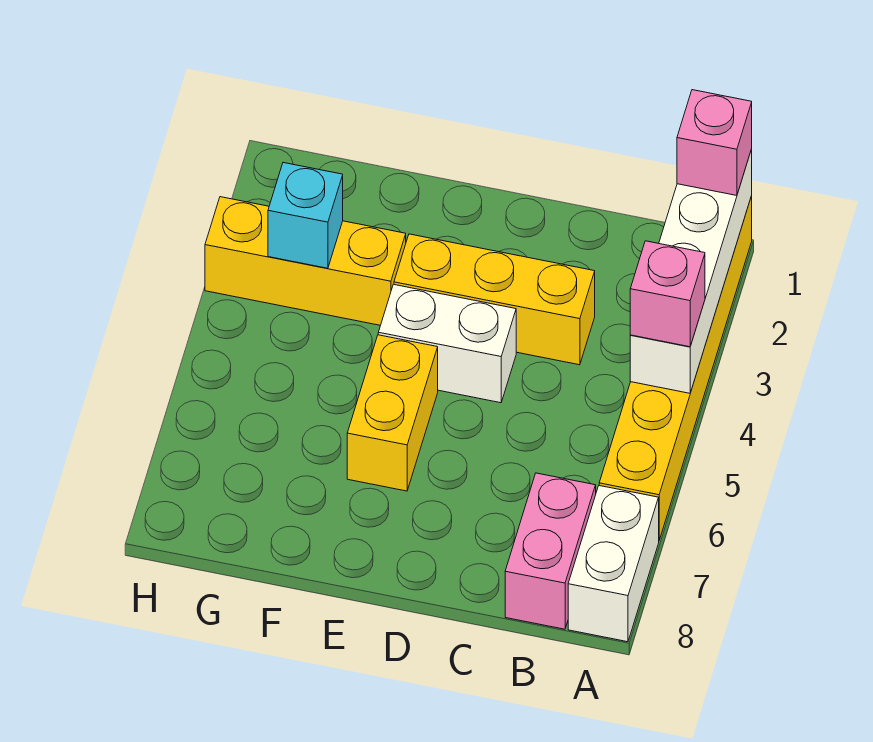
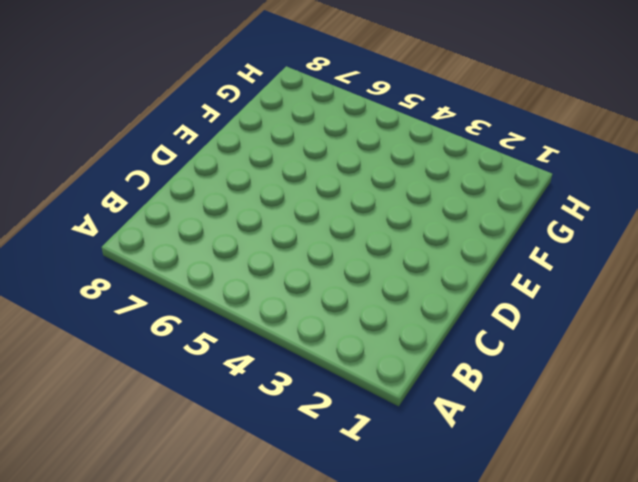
none -> yellow brick A1:A6 level 1
none -> white brick A7:A8 level 1

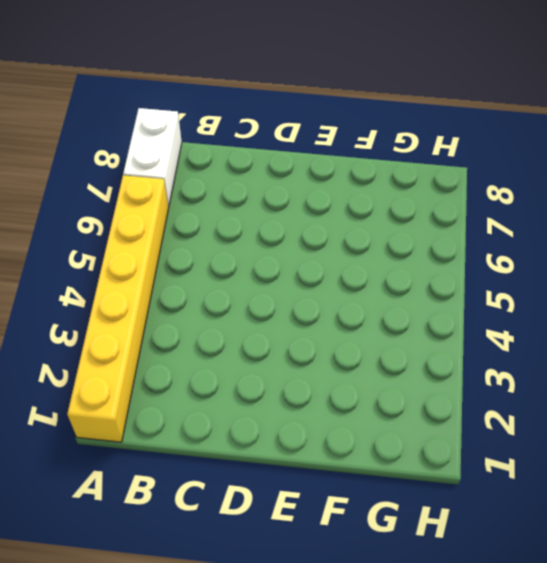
none -> pink brick B7:B8 level 1
none -> yellow brick C3:E3 level 1

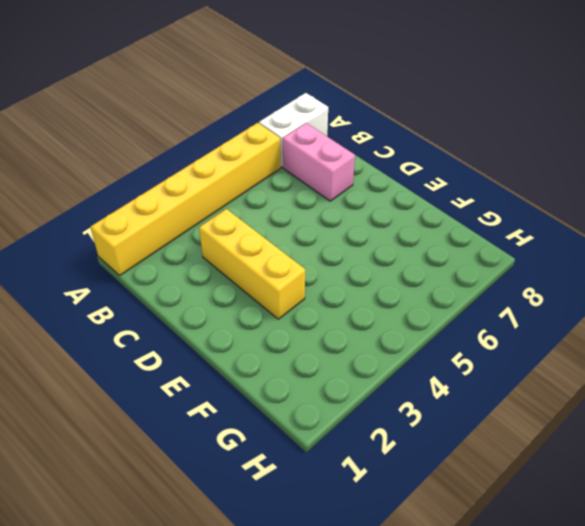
pink brick B7:C7 level 1 -> pink brick B7:B8 level 1
none -> white brick D4:E4 level 1
none -> yellow brick E5:E6 level 1

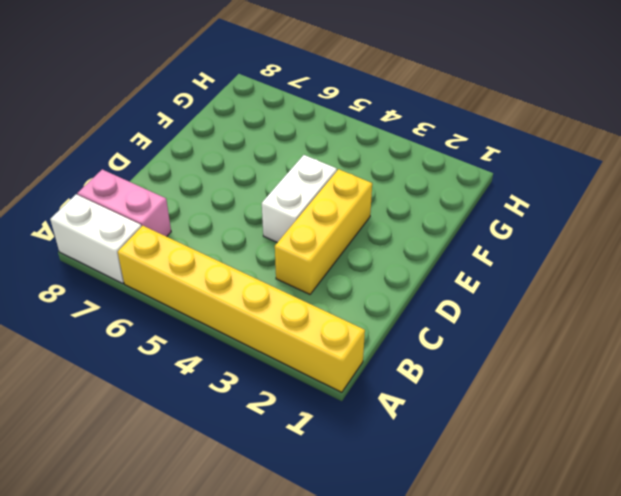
none -> yellow brick E5:E6 level 1
none -> yellow brick F3:H3 level 1

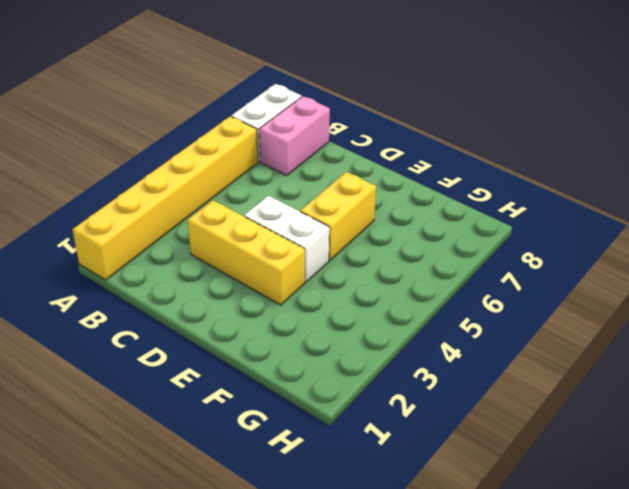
none -> yellow brick F3:H3 level 1
none -> white brick A1:A4 level 2

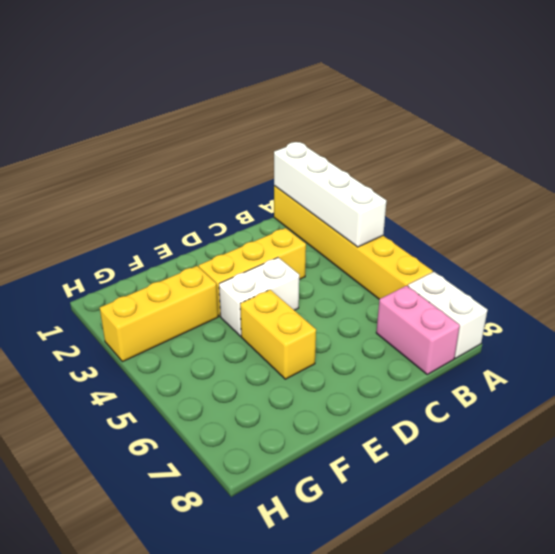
none -> cyan brick G3 level 2
none -> pink brick A1 level 3

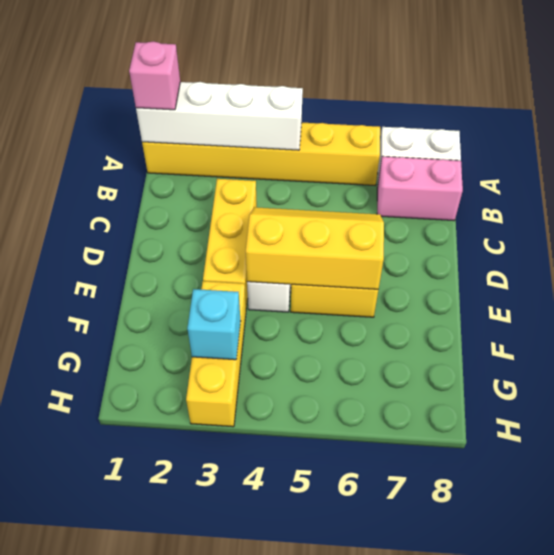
yellow slope D4:E6 level 2 top E -> none
none -> pink brick A4 level 3

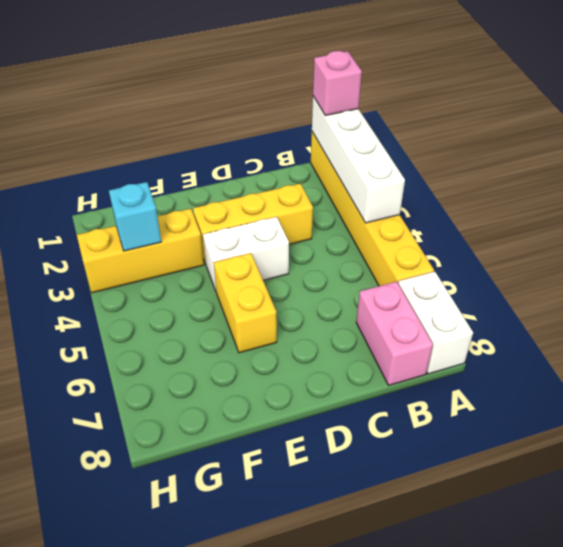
none -> pink brick A4 level 3

